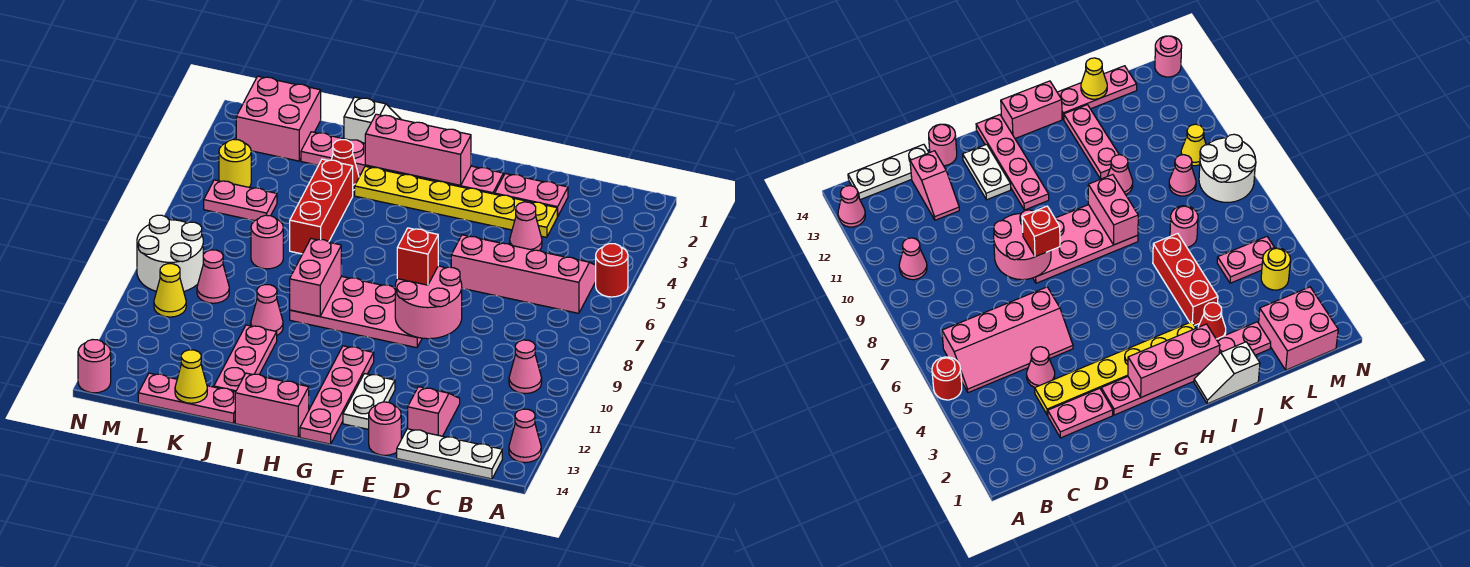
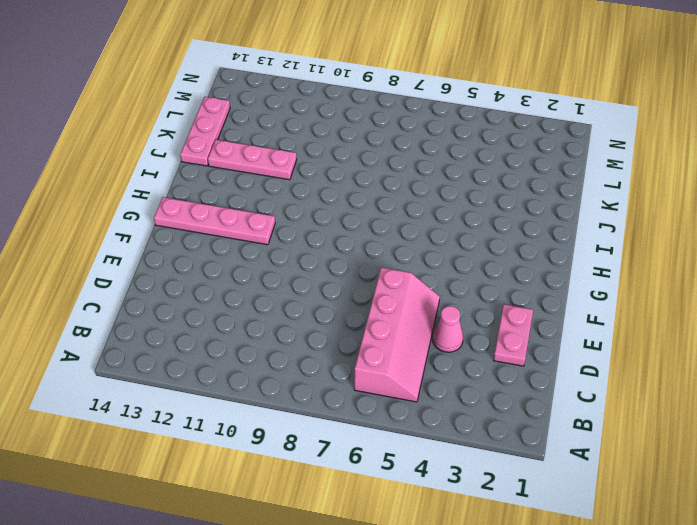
none -> red round brick A5 level 1
none -> pink cone A13 level 1
none -> pink cone B10 level 1
none -> white plate B14:D14 level 1

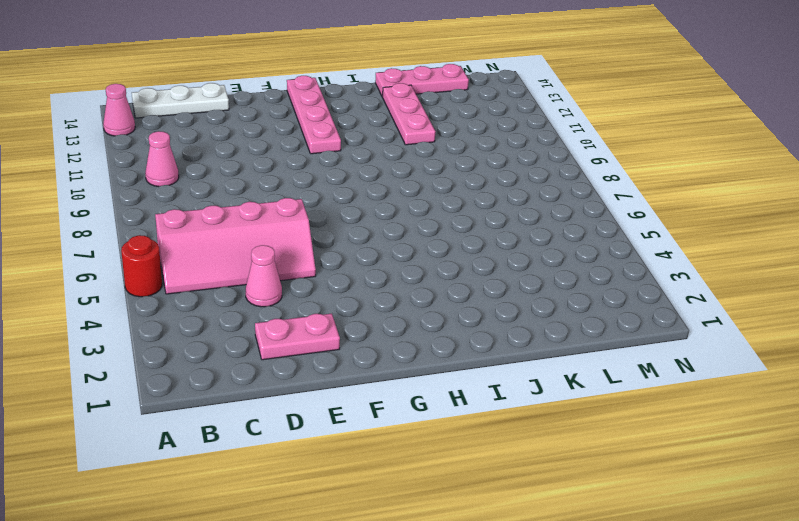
none -> yellow plate D3:I3 level 1
none -> pink slope D12:D13 level 1 top 13
none -> pink round brick E14 level 1
none -> pink plate F2:K2 level 1

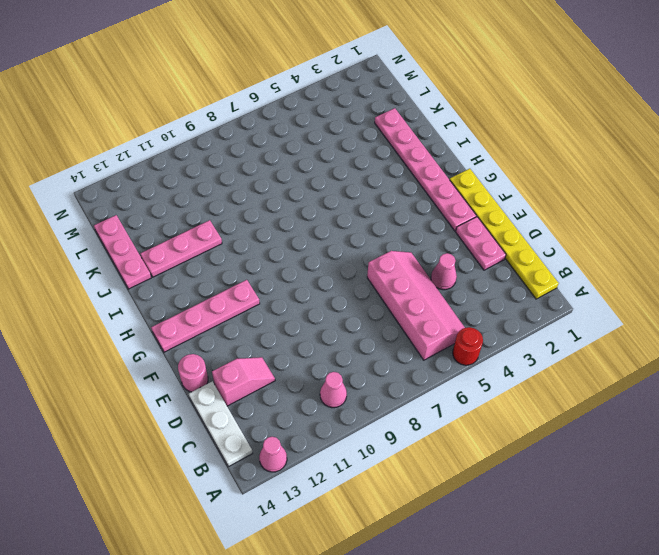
yellow plate B1:G1 level 1 -> yellow plate D3:I3 level 1
none -> pink plate F8:I9 level 1
none -> white plate F12:F13 level 1
none -> pink brick H14:I14 level 1
none -> white slope I1:J1 level 1 top J

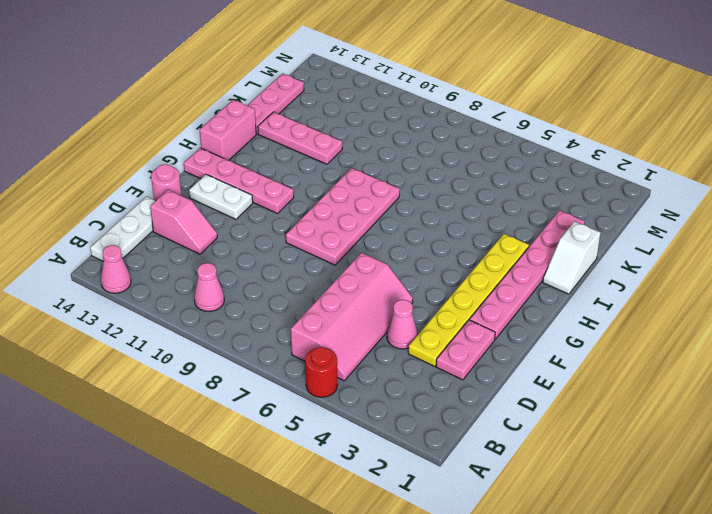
none -> red cone J3 level 1
none -> red brick J4:J6 level 1
none -> pink cone J10 level 1
none -> pink round brick K7 level 1

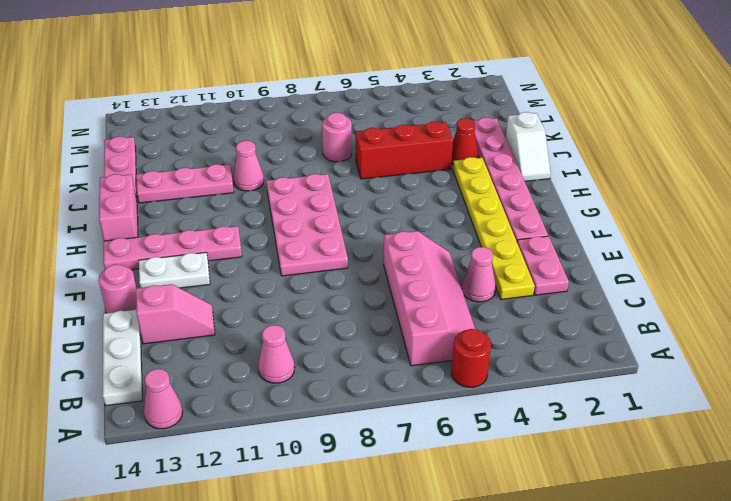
none -> pink brick L1:M2 level 1
none -> pink plate L5:M5 level 1
none -> pink cone L9 level 1
none -> yellow round brick M4 level 1

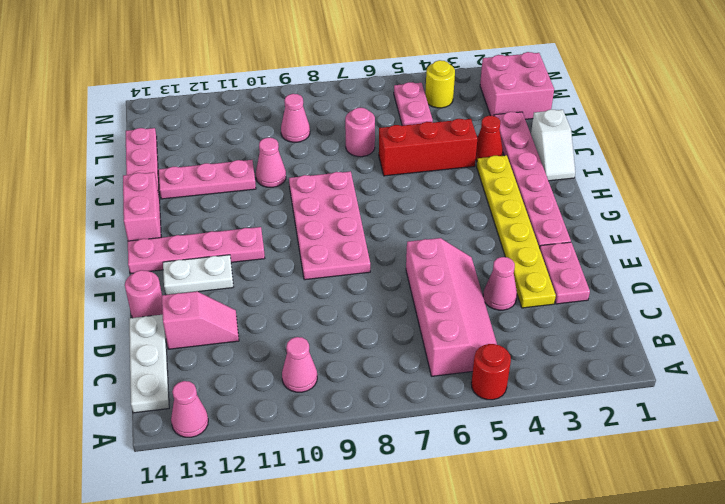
none -> white round brick M8:N9 level 1
none -> yellow cone M10 level 1
none -> pink round brick N14 level 1
none -> pink round brick E8:F9 level 2

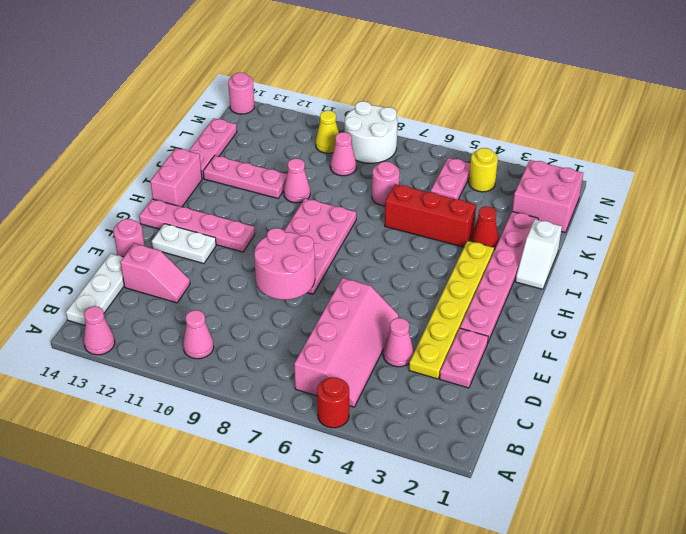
none -> pink brick G2:I2 level 2
none -> pink brick I8:I9 level 2
none -> yellow cone K14 level 2
none -> red brick F8 level 3

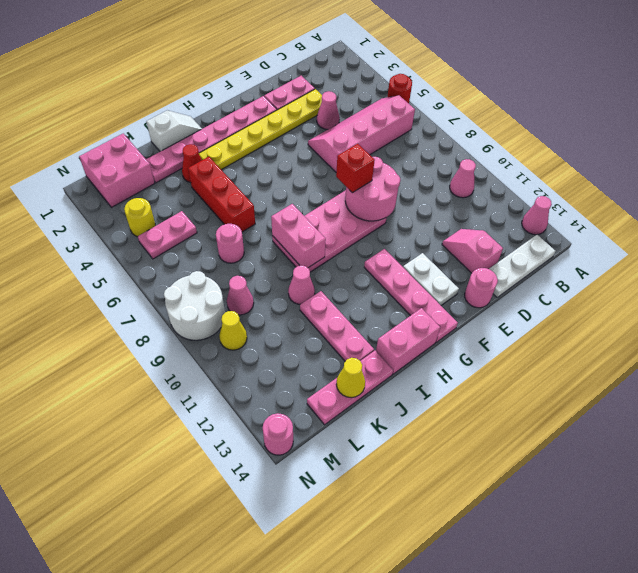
none -> pink brick G2:I2 level 2

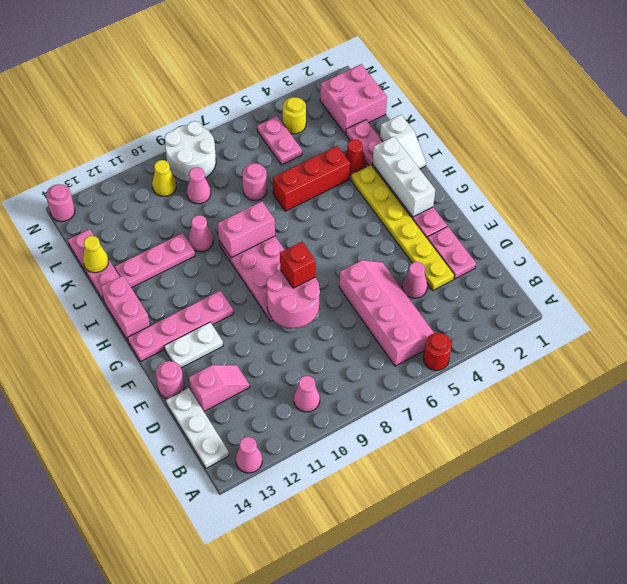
white brick G2:I2 level 2 -> pink brick G2:I2 level 2

